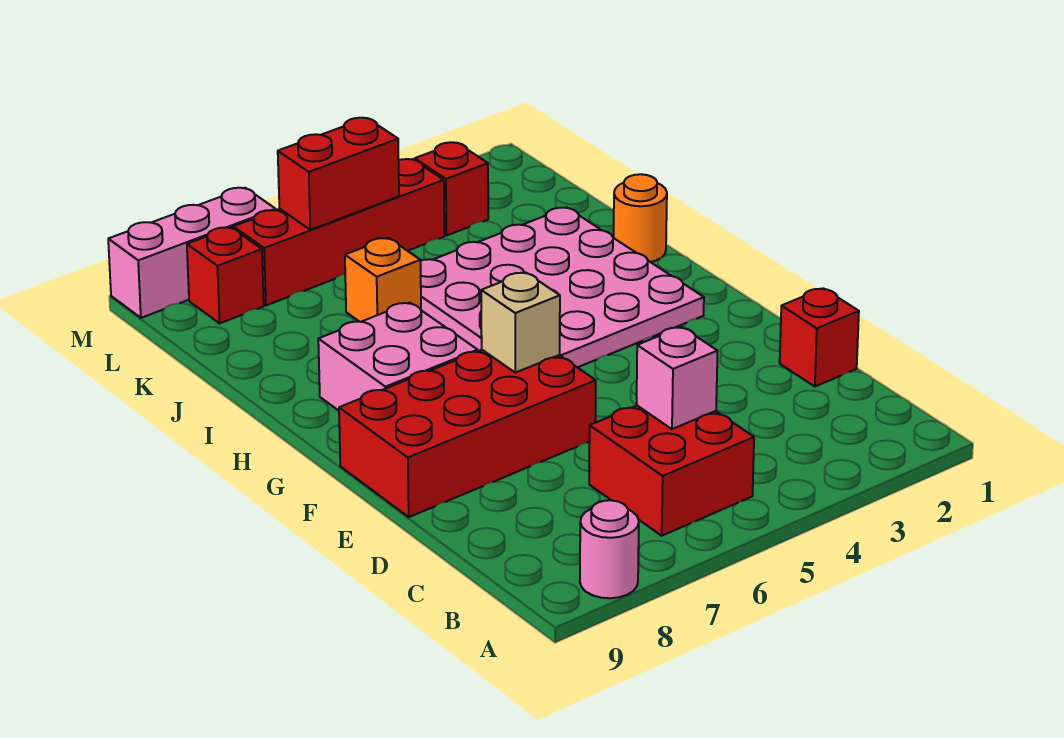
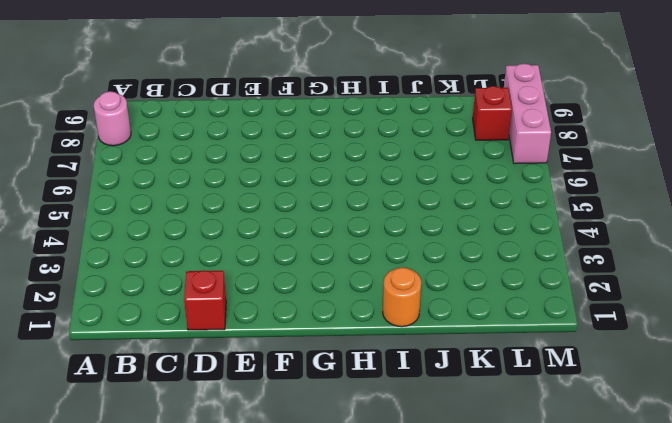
none -> red brick B5:C6 level 1
none -> red brick E6:F9 level 1
none -> pink plate G2:J5 level 1

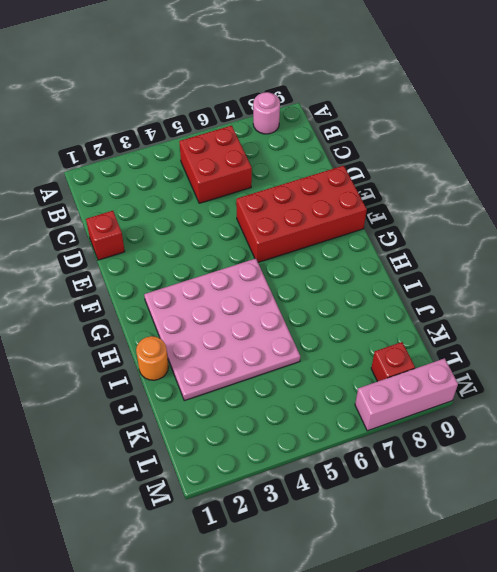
none -> pink brick G7:H8 level 1
none -> orange brick J6 level 1
none -> red brick L3 level 1

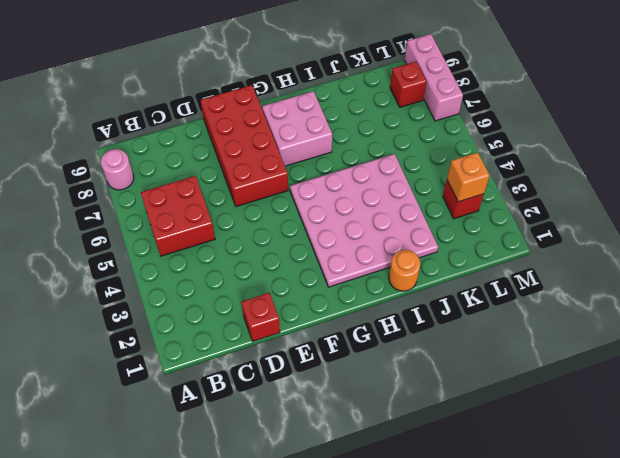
orange brick L3 level 2 -> orange brick J6 level 1
none -> red brick L4:L7 level 1
none -> pink brick C5 level 2
none -> tan brick F6 level 2

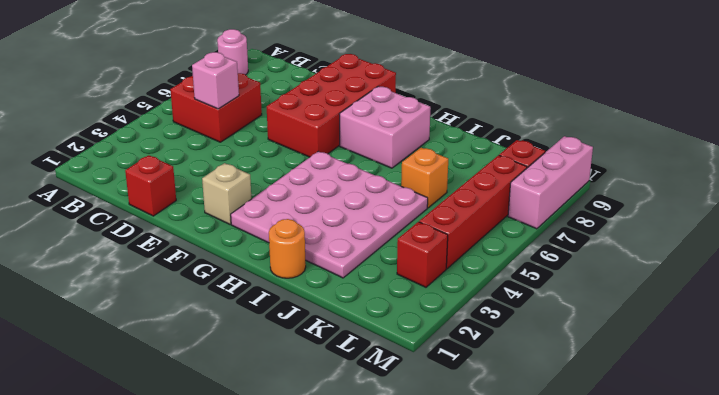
tan brick F2 level 1 -> tan brick F6 level 2
none -> red brick L5:L6 level 2

